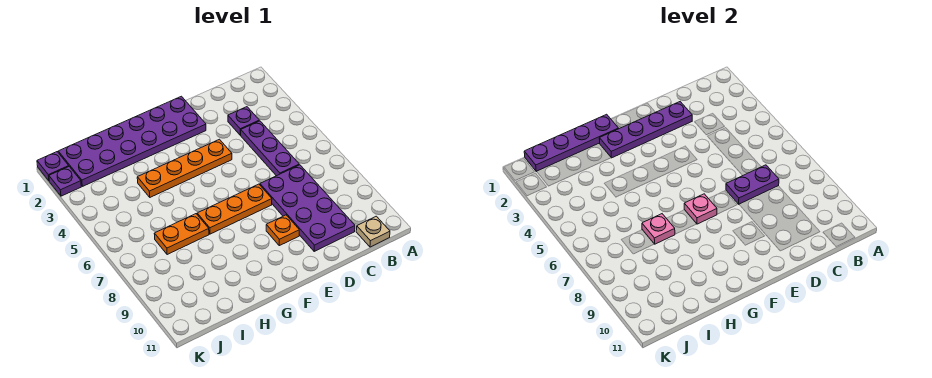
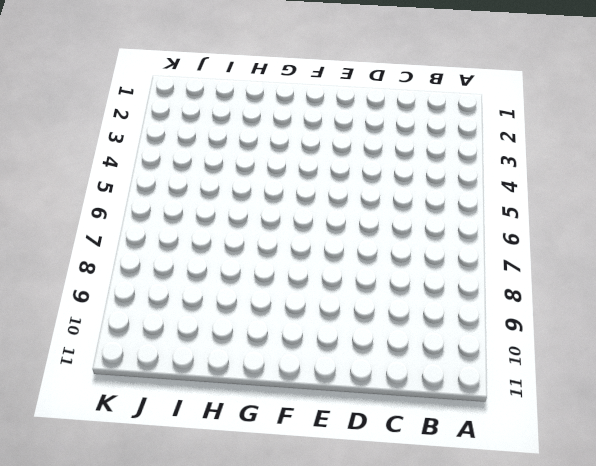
none -> tan plate B11 level 1
none -> purple plate C3 level 1
none -> purple plate C4:C6 level 1

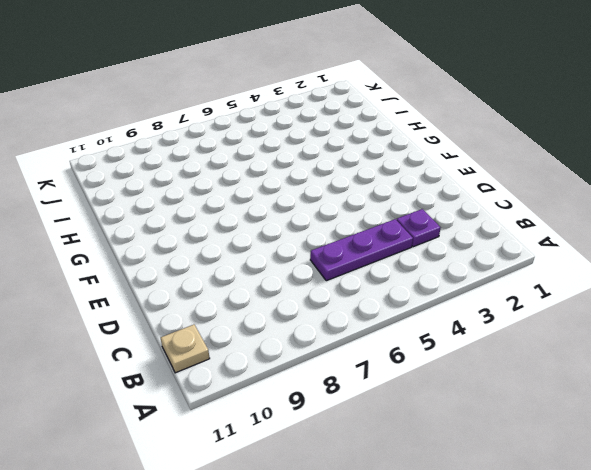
none -> purple plate C7:D10 level 1
none -> purple plate E1:J2 level 1
none -> orange plate E4:H4 level 1

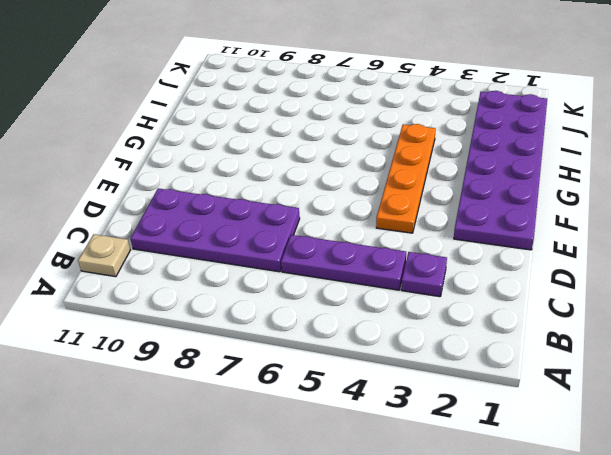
none -> orange plate E7:G7 level 1
none -> orange plate E9 level 1
none -> orange plate H7:I7 level 1

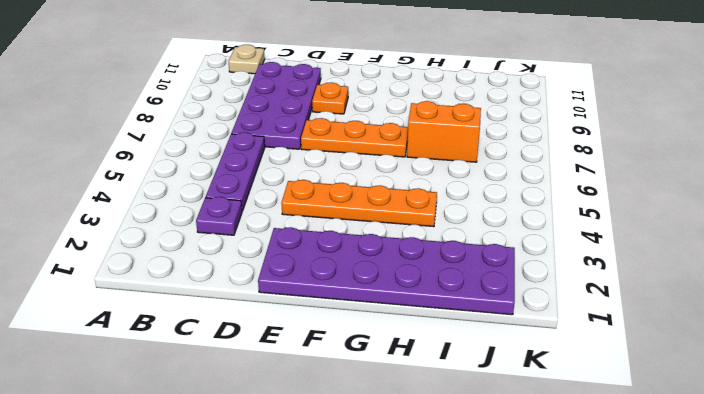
orange brick H7:I7 level 1 -> orange plate H7:I7 level 1
none -> purple plate K1 level 1
none -> purple plate K2 level 1
none -> purple plate C7:D7 level 2

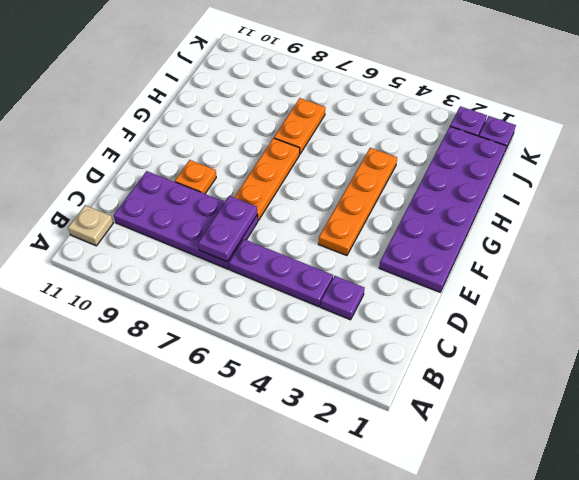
none -> purple plate D2:G2 level 2
none -> pink plate F7 level 2
none -> purple plate G1:J1 level 2

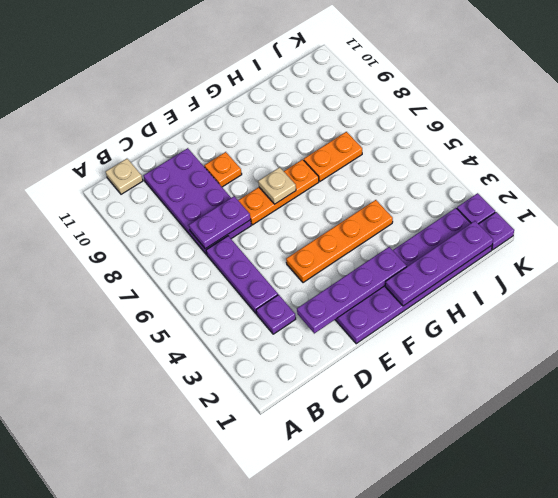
tan plate F7 level 2 -> pink plate F7 level 2
none -> pink plate H7 level 2

